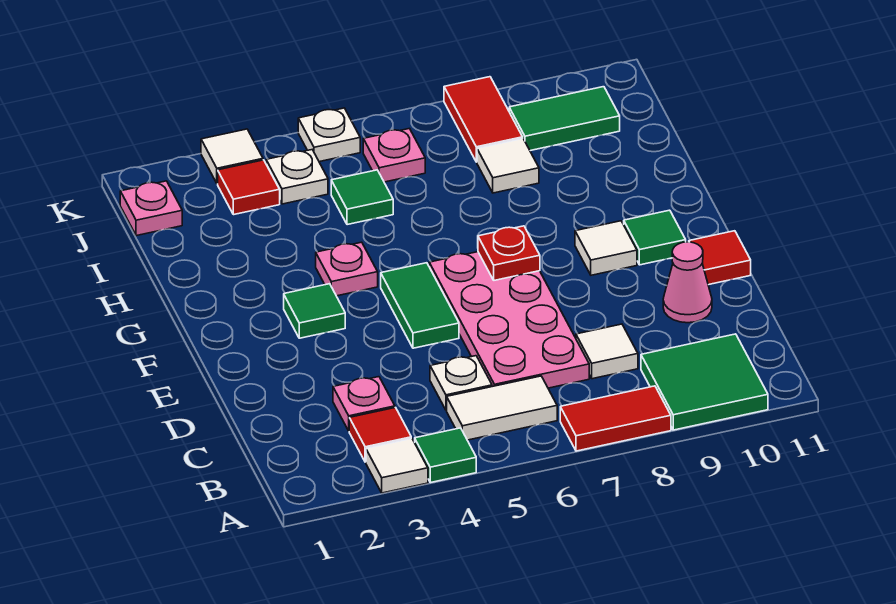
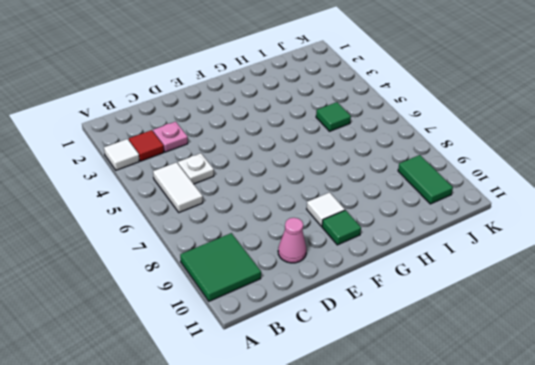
none -> green tile A4 level 1
none -> red tile A7:A8 level 1
none -> pink plate C6:F7 level 1

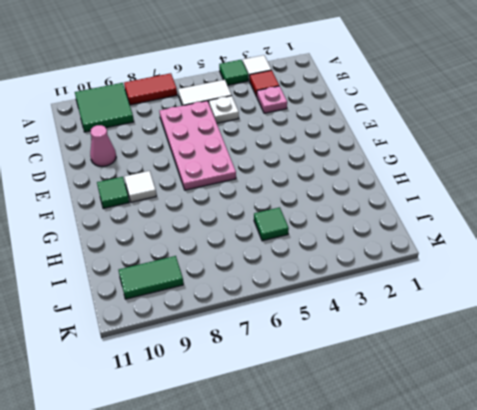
none -> white tile C8 level 1
none -> green tile E5:F5 level 1
none -> red tile E11 level 1

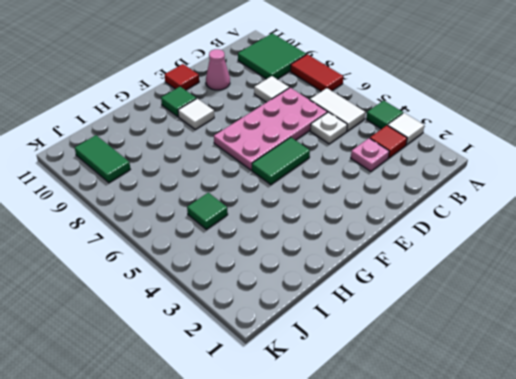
none -> green tile F3 level 1
none -> pink plate G4 level 1
none -> white tile I8 level 1

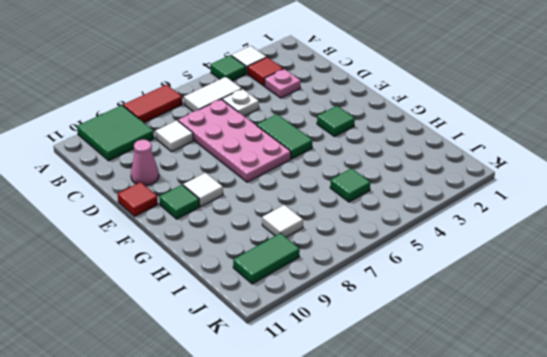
none -> pink plate G4 level 1
none -> pink plate J1 level 1
none -> red tile J3 level 1

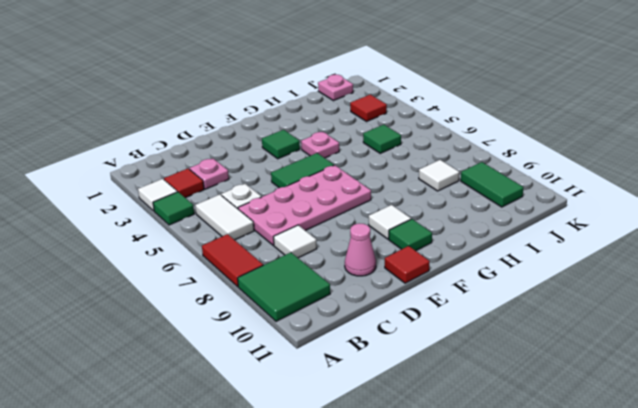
none -> white plate J4 level 1
none -> pink plate J6 level 1
none -> red tile J8:K8 level 1

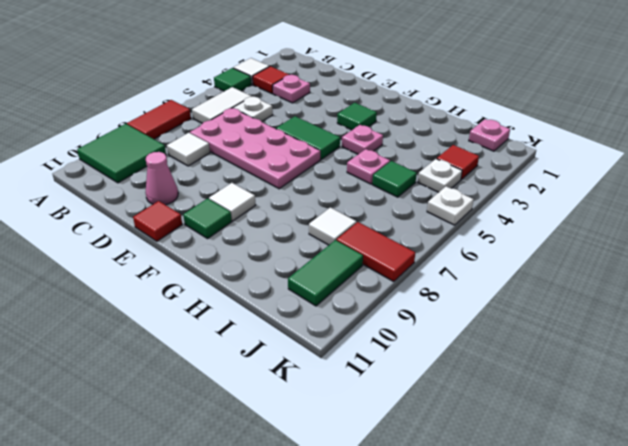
pink plate H5 level 1 -> pink plate J6 level 1
none -> white tile K3 level 1
none -> red plate F7 level 2

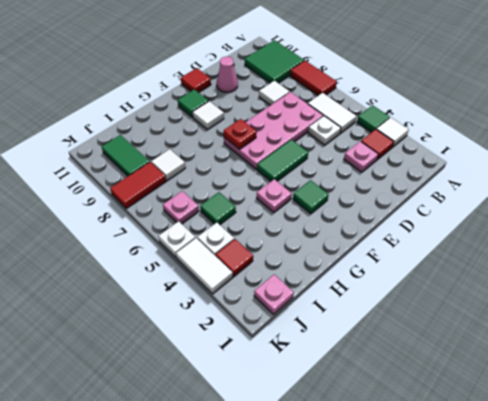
white tile K3:K4 level 1 -> white tile K3 level 1

